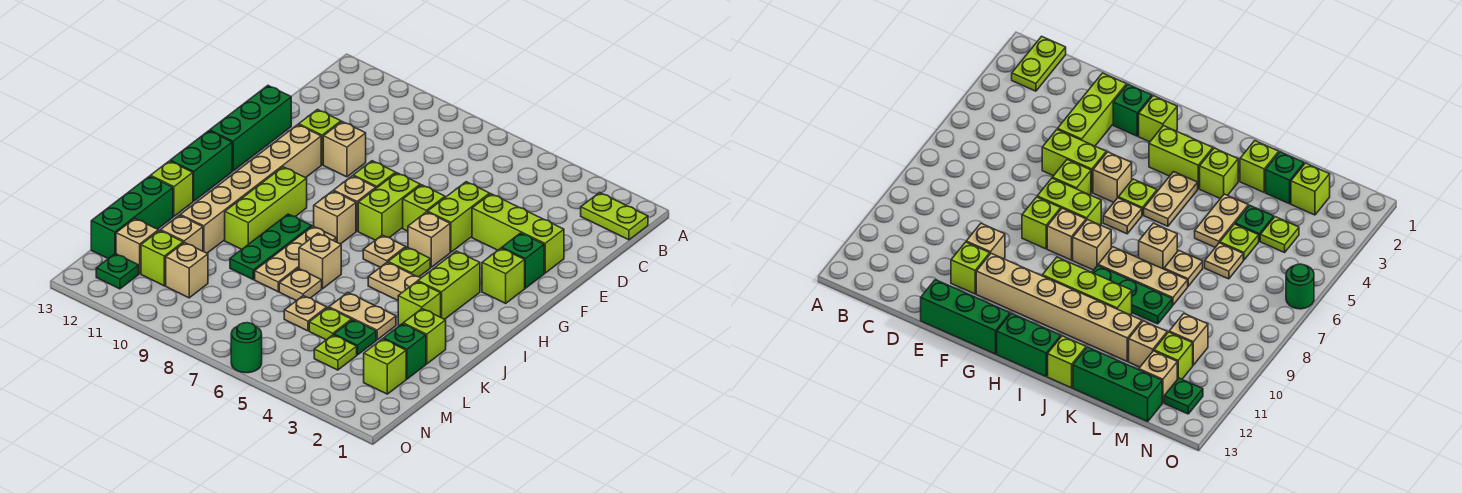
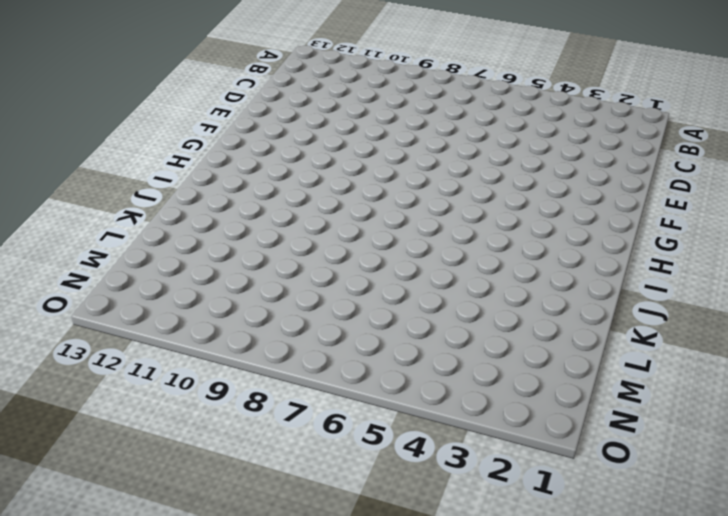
none -> lime plate B1:B2 level 1
none -> lime brick E2:E4 level 1
none -> lime brick E5:F5 level 1
none -> tan brick E10 level 1

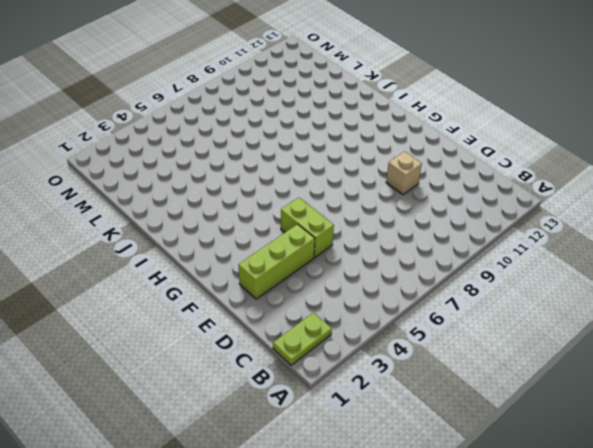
none -> lime brick E11 level 1
none -> green brick E13:G13 level 1
none -> green brick F2 level 1
none -> lime brick F6 level 1

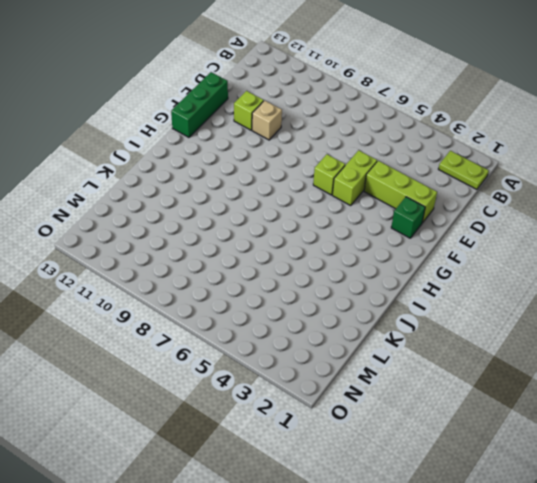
none -> lime brick F7:G7 level 1
none -> lime brick F8 level 1
none -> tan brick F11:K11 level 1
none -> lime brick G2 level 1

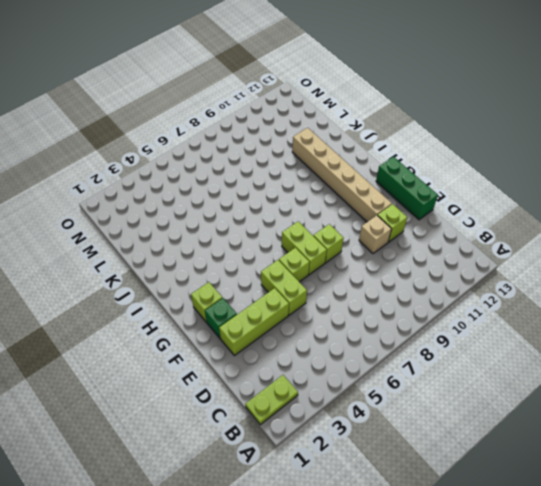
none -> tan brick G5 level 1
none -> tan brick G8 level 1
none -> lime brick H3:I3 level 1
none -> lime plate H5 level 1

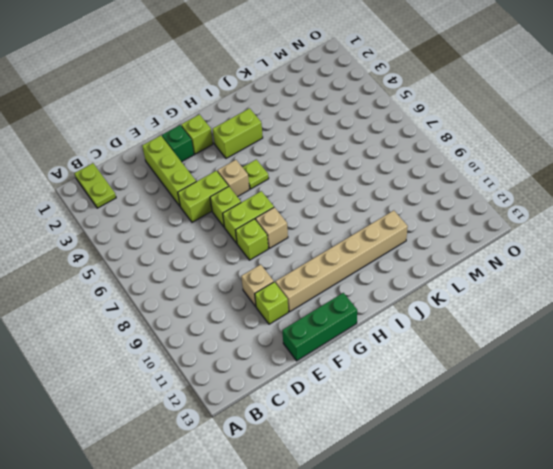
none -> tan plate H6 level 1
none -> tan brick H8 level 1
none -> lime brick H10:J10 level 1
none -> green brick H13:I13 level 1

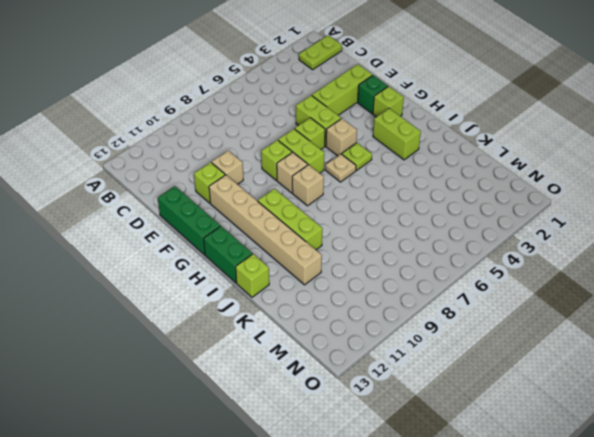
none -> tan plate I4:I5 level 1
none -> tan plate I8:K8 level 1
none -> green plate I9:K9 level 1
none -> lime brick J3 level 1

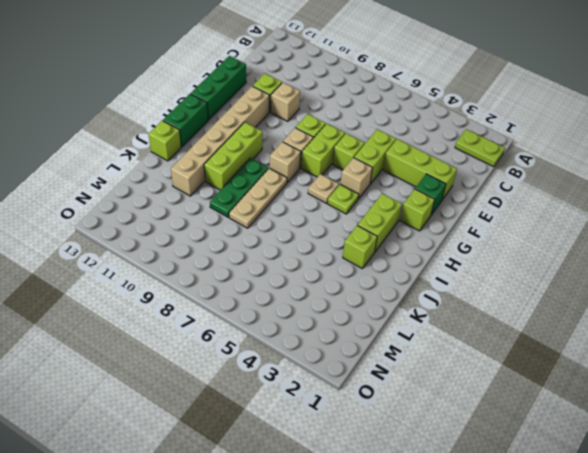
none -> tan plate I4:I5 level 1
none -> tan brick J7 level 1
none -> lime brick K2 level 1
none -> tan plate K4:K5 level 1

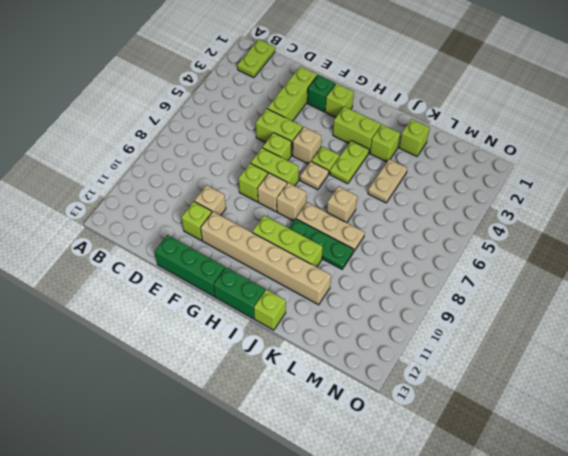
lime plate I4:I5 level 1 -> tan plate I4:I5 level 1
none -> tan plate K7 level 1
none -> green brick K13:M13 level 1
none -> green brick L2 level 1
none -> green plate L4 level 1

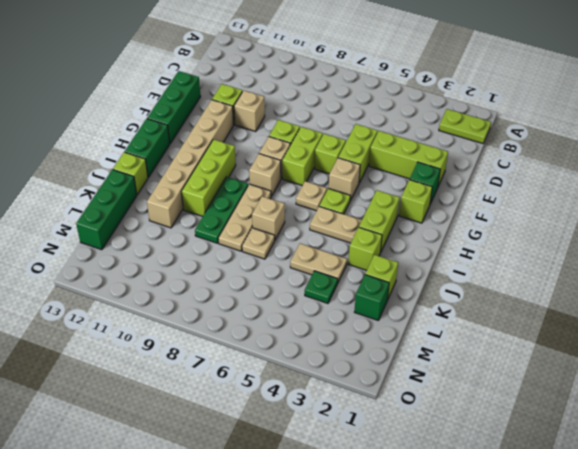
none -> lime plate L5 level 1
none -> tan plate L6 level 1
none -> tan brick L11 level 1
none -> lime brick M2 level 1

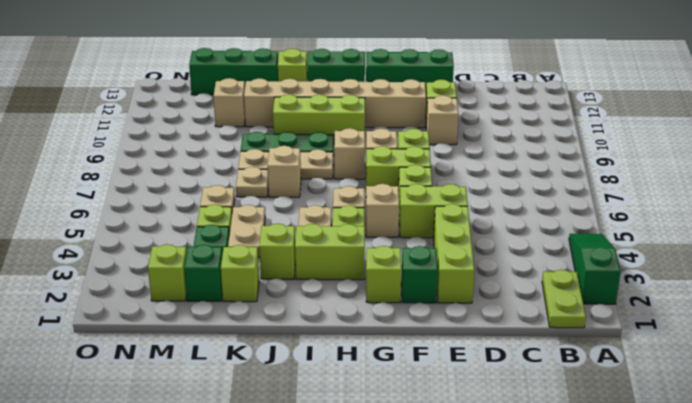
green slope A2:A4 level 1 top 2 -> none
none -> lime plate M4 level 1
none -> tan brick M10 level 1
none -> lime brick M11 level 1
none -> tan brick M12 level 1

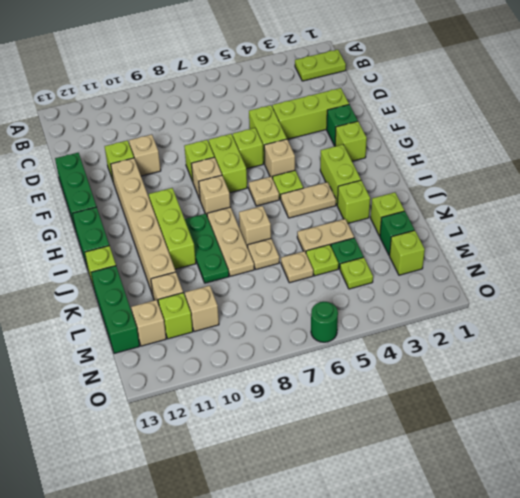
none -> green plate N12 level 1

